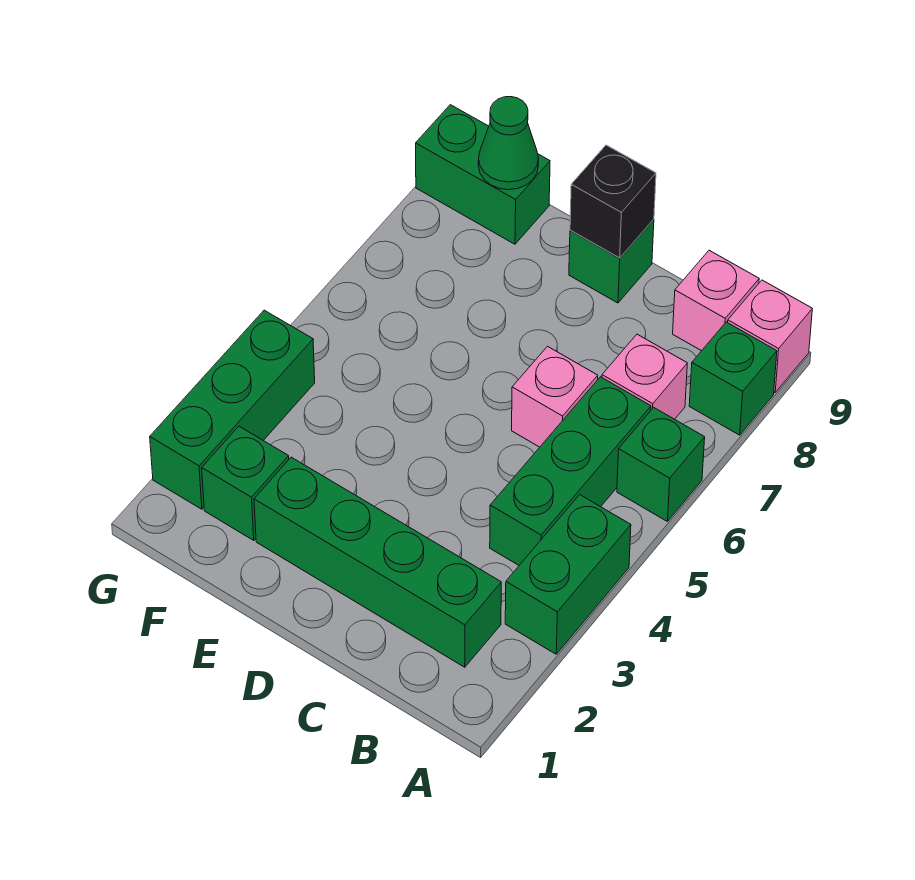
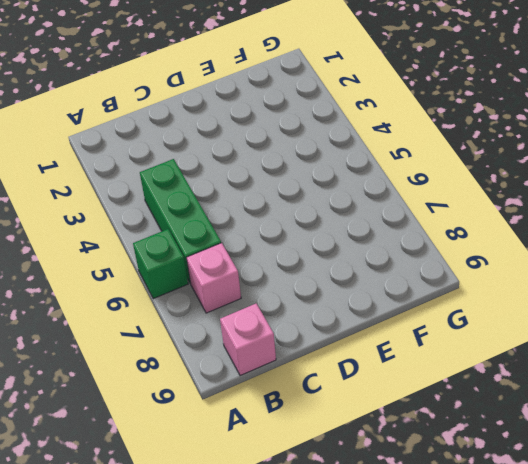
none -> green brick A3:A4 level 1
none -> green brick A8 level 1
none -> pink brick A9 level 1

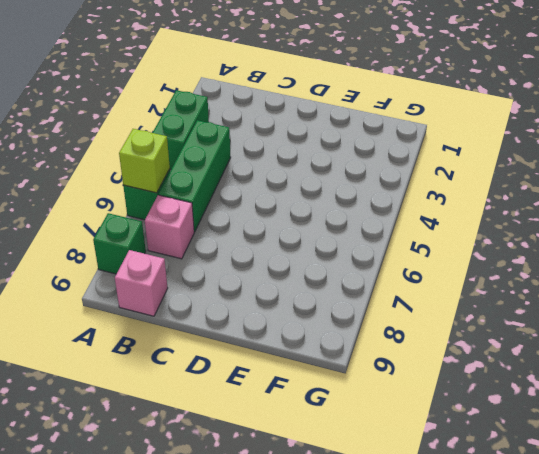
lime brick A6 level 2 -> none
none -> pink brick A9 level 1
none -> green brick B2:E2 level 1
none -> pink brick C6 level 1

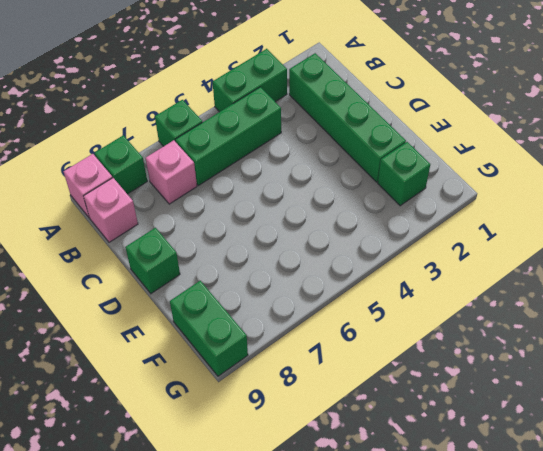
none -> pink brick C6 level 1
none -> green brick G2:G4 level 1
none -> black brick D9 level 2

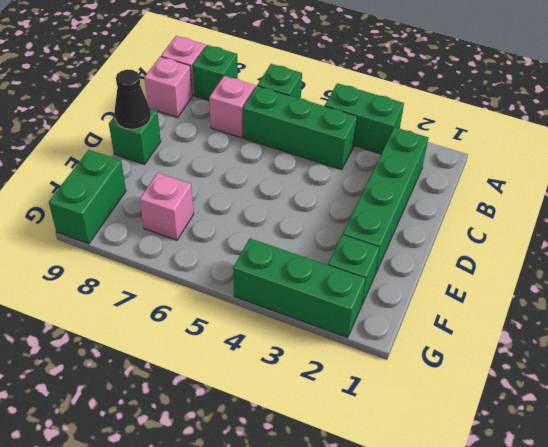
black cone D9 level 2 -> black brick D9 level 2
pink brick F7 level 1 -> pink brick C6 level 1
none -> green cone F9 level 2

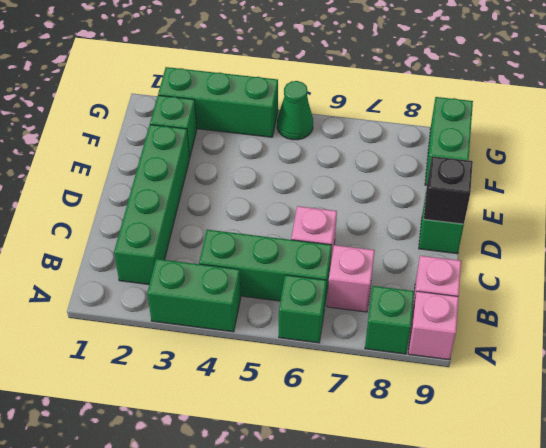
green cone G5 level 1 -> green cone F9 level 2

